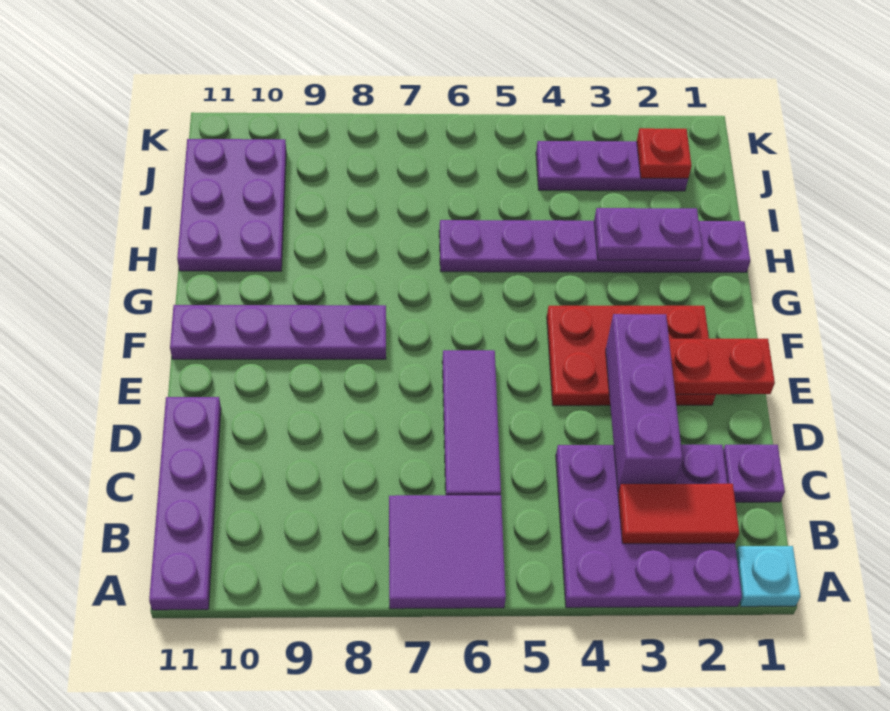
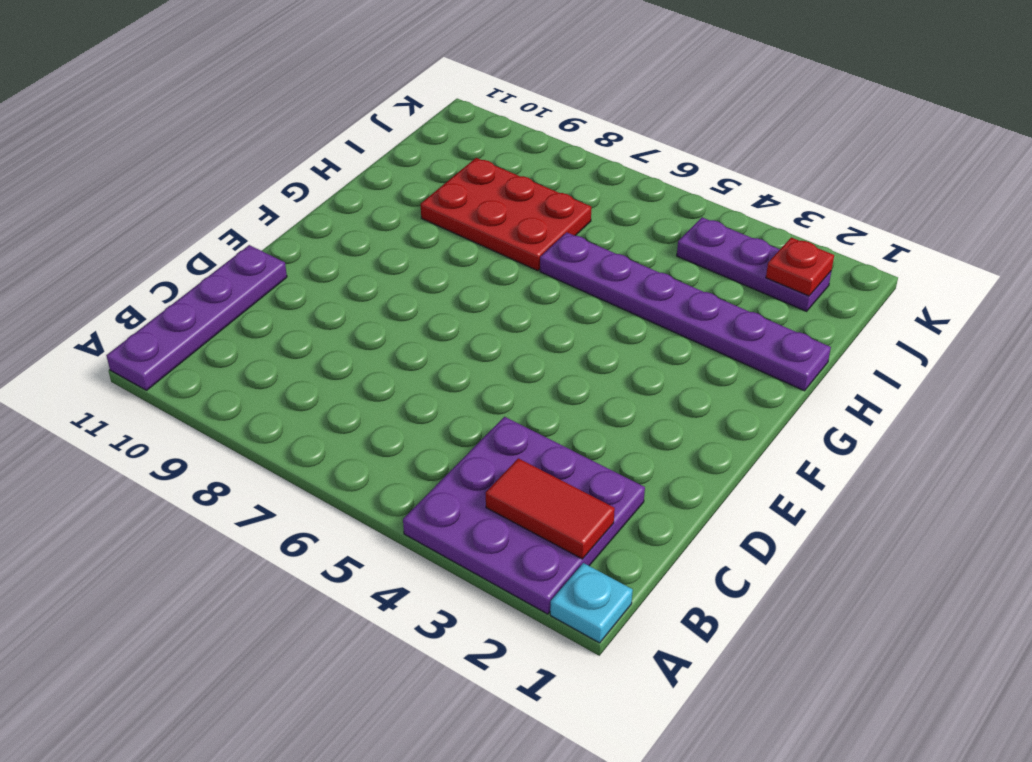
red plate H7:I9 level 1 -> red plate E2:F4 level 1
none -> purple tile A6:B7 level 1
none -> purple plate C1 level 1
none -> purple tile C6:E6 level 1

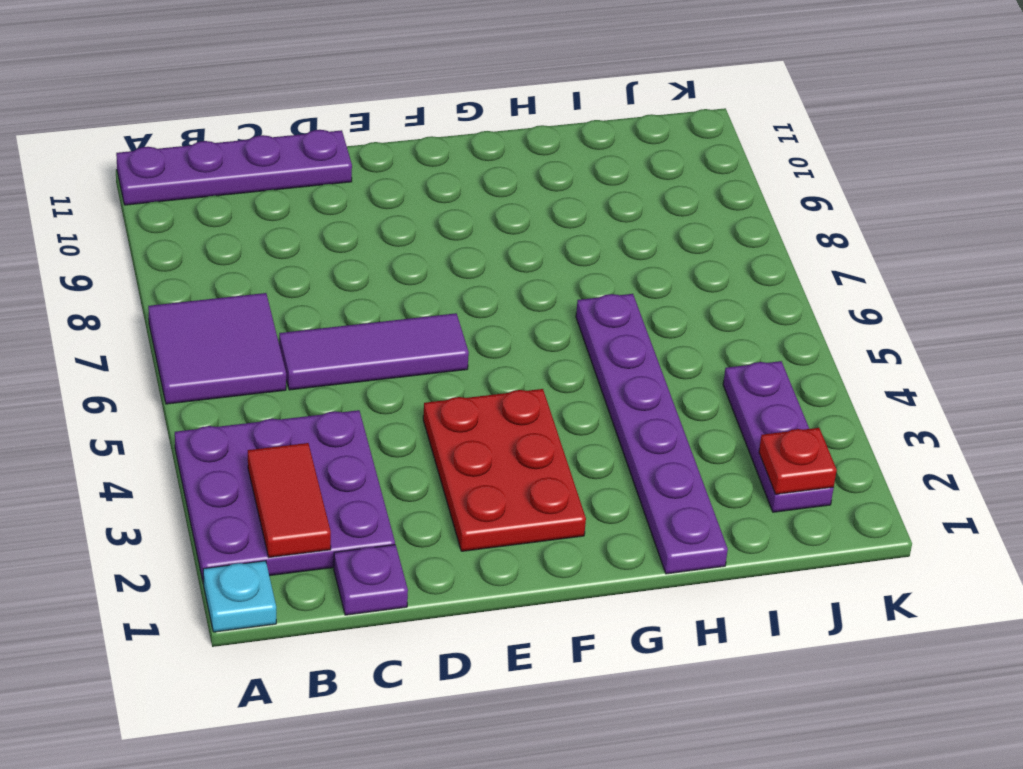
none -> purple plate F8:F11 level 1
none -> purple plate H10:J11 level 1
none -> purple brick C3:E3 level 2

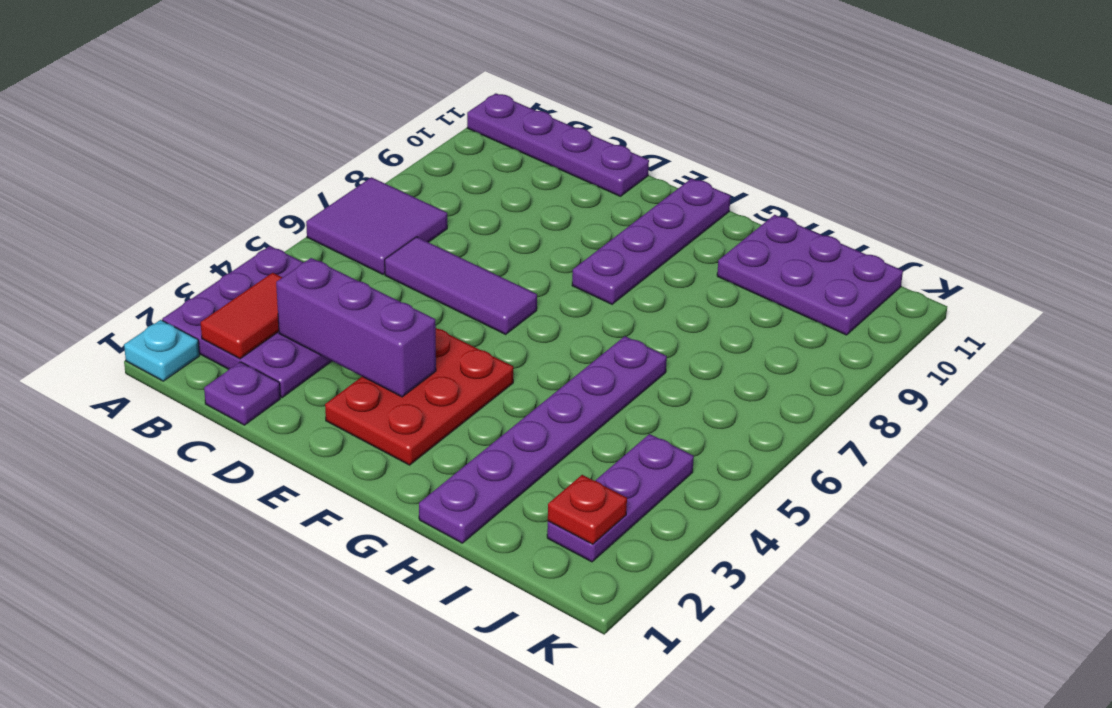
none -> red plate E1:E2 level 2
none -> purple plate H2:H3 level 2

